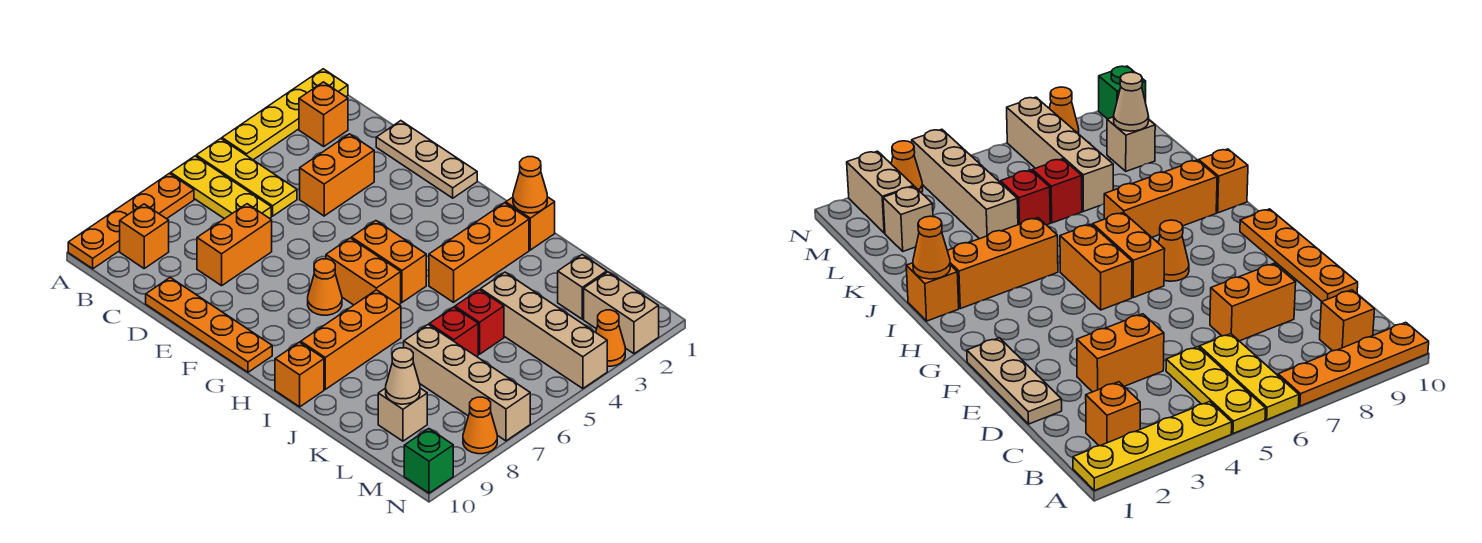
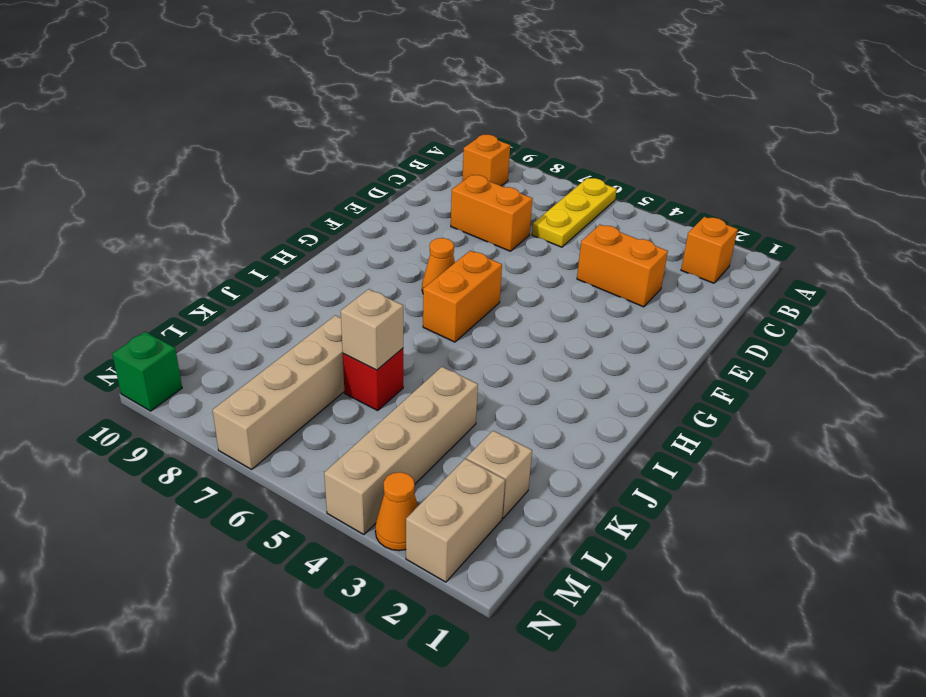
tan brick K6 level 2 -> tan brick L9 level 1
none -> yellow plate A1:A4 level 1
none -> yellow plate A5:C5 level 1
none -> orange plate A7:A10 level 1

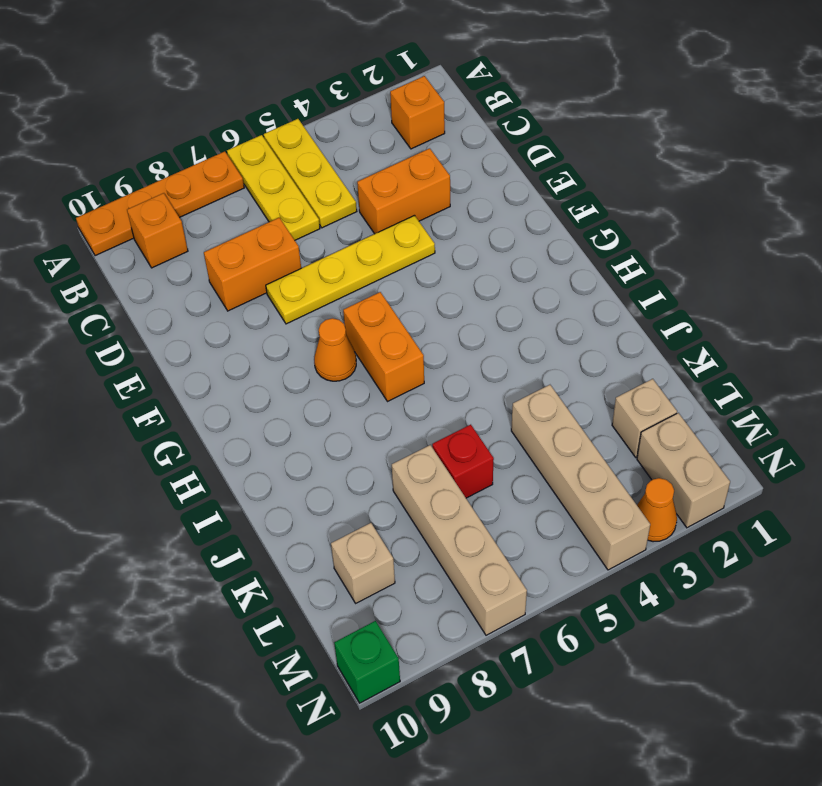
yellow plate E4:E7 level 1 -> yellow plate A1:A4 level 1
none -> tan plate D1:F1 level 1
none -> orange plate D10:G10 level 1
none -> orange brick G5:H5 level 1

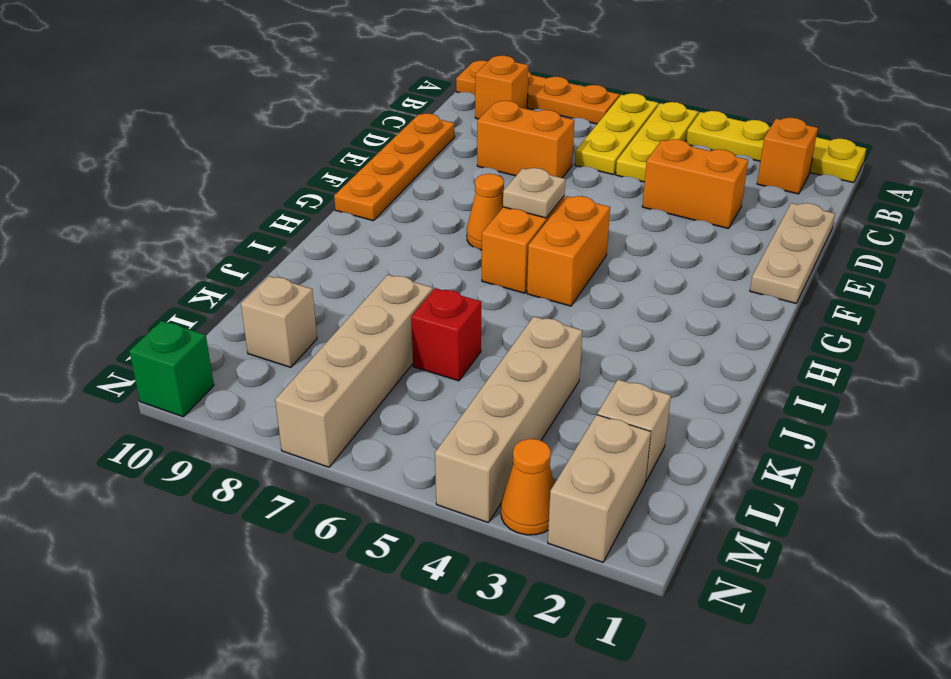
tan plate G6 level 2 -> none
none -> orange brick I1 level 1
none -> orange brick I2:I4 level 1
none -> orange brick I7:I9 level 1

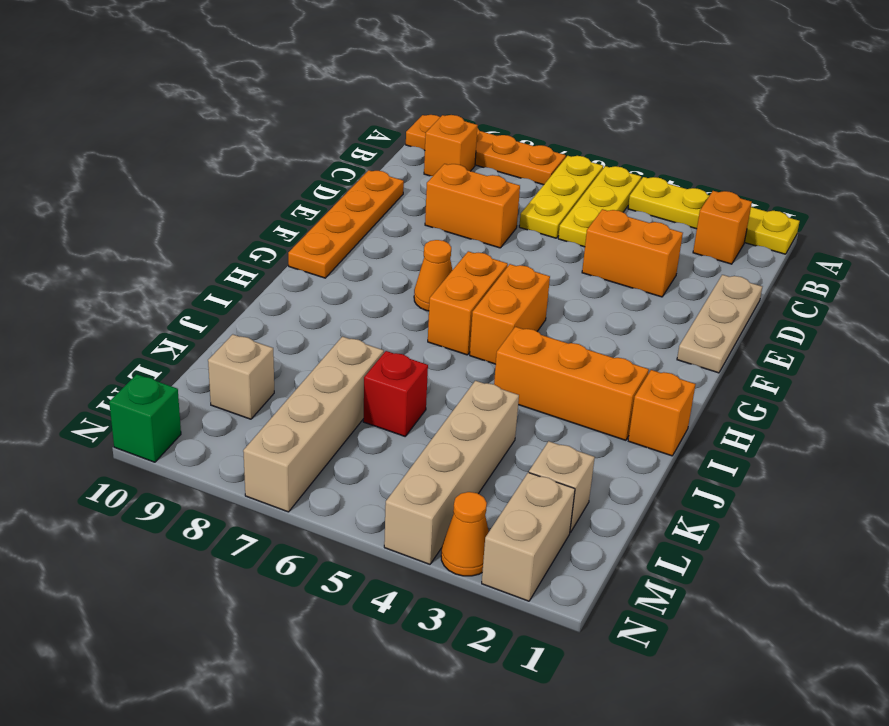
none -> orange brick I7:I9 level 1
none -> orange brick I10 level 1
none -> red brick K5 level 1

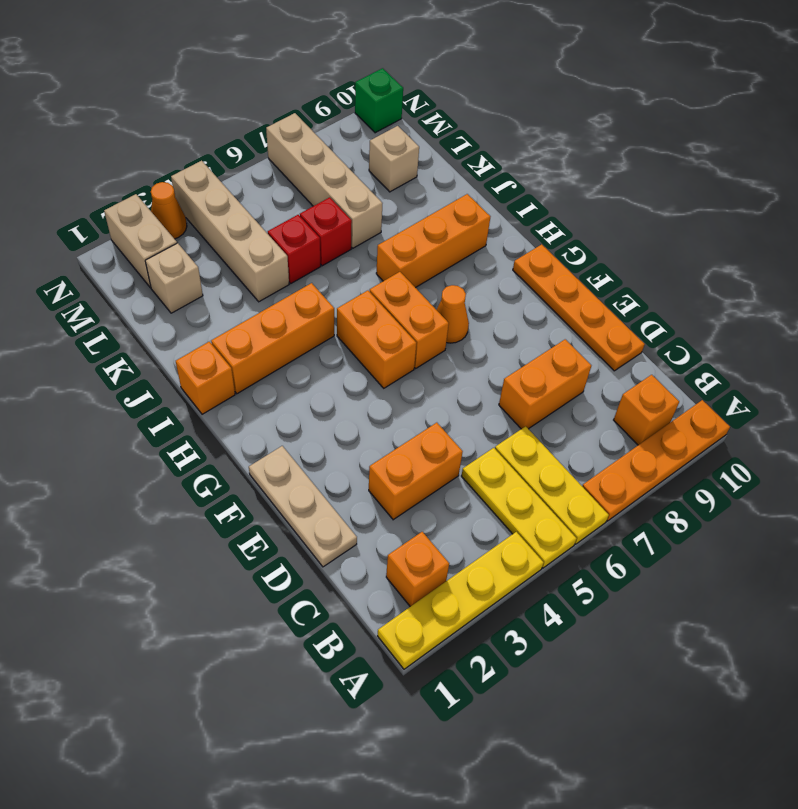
none -> orange brick I10 level 1
none -> orange cone N8 level 1
none -> orange cone I1 level 2

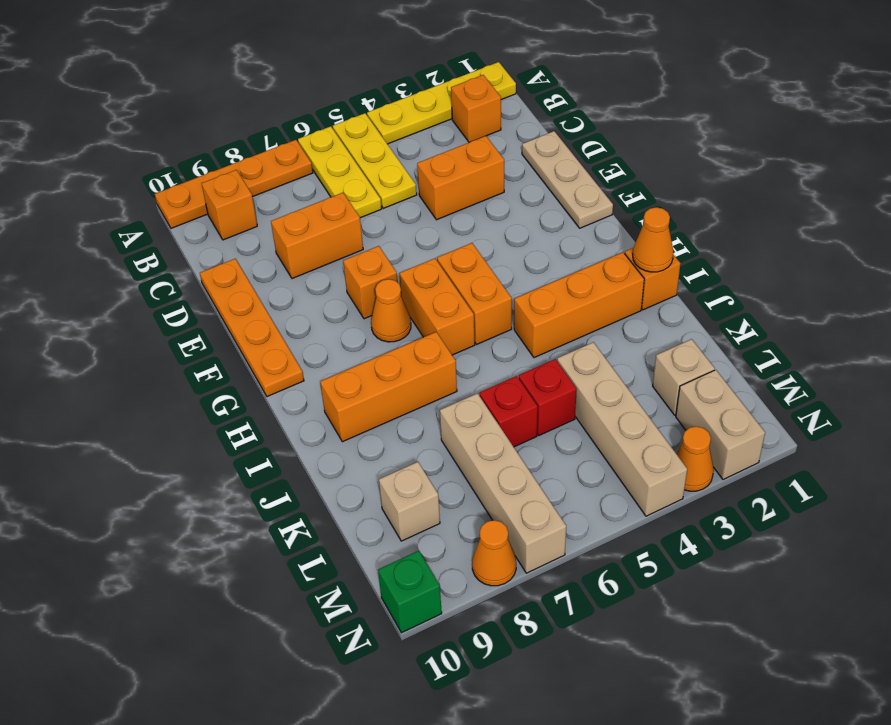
orange brick F7 level 1 -> orange brick I10 level 1
none -> tan cone L9 level 2

